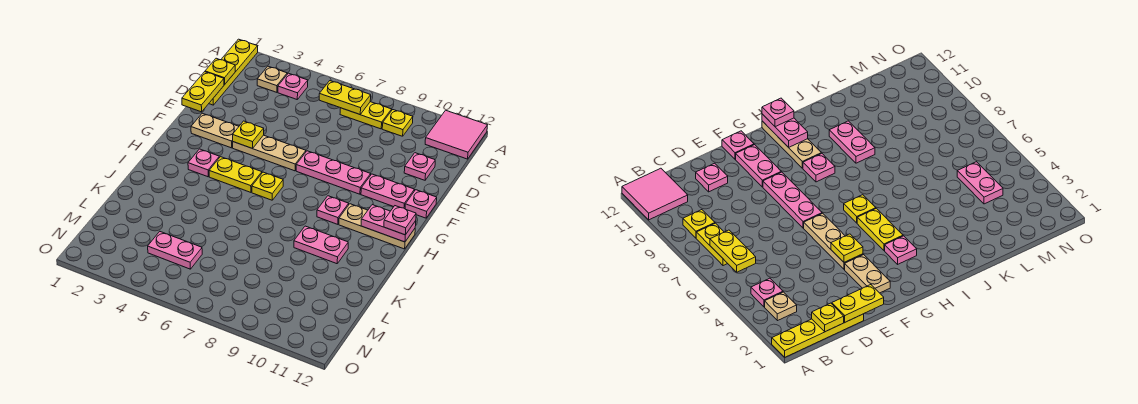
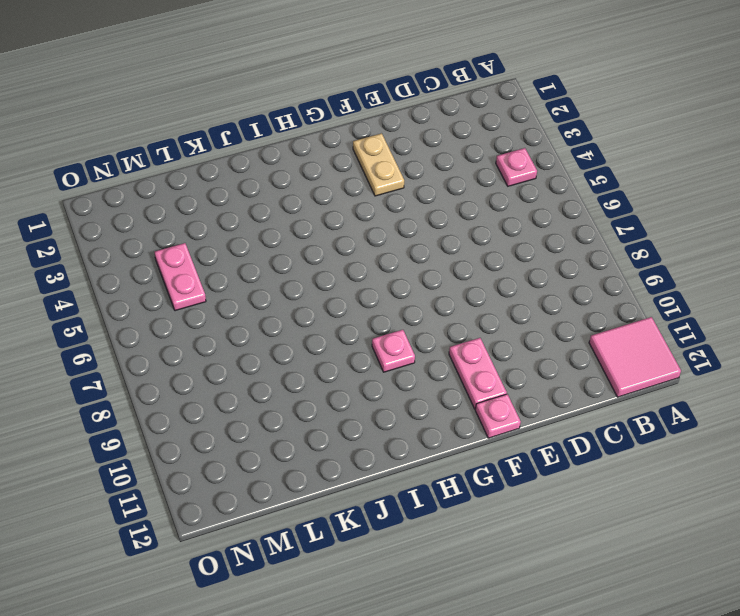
none -> yellow plate A1:D1 level 1
none -> tan plate B3 level 1
none -> yellow plate B7:B8 level 1

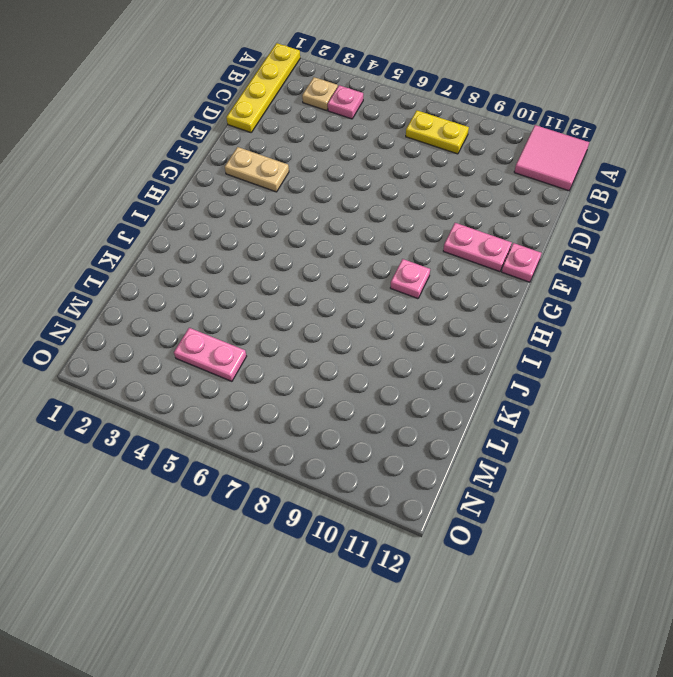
none -> yellow plate B9 level 1
none -> pink plate D11 level 1
none -> tan plate F4:F6 level 1

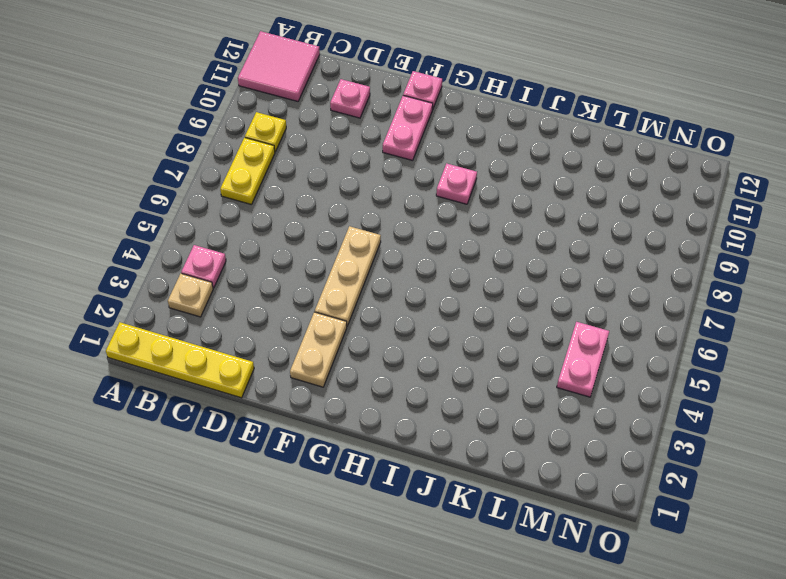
none -> pink plate F7:F9 level 1
none -> pink plate H3 level 1
none -> yellow plate H4:H5 level 1

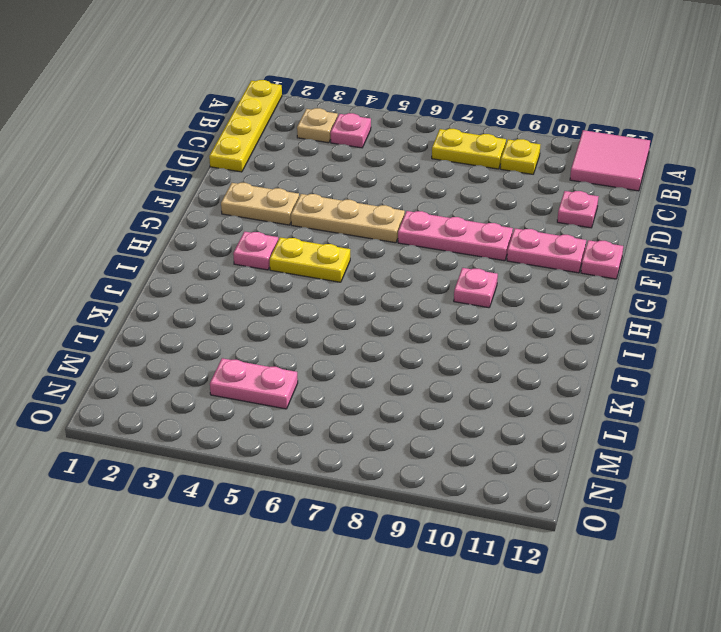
none -> yellow plate H6 level 1
none -> tan plate H10:H12 level 1
none -> pink plate J9:J10 level 1

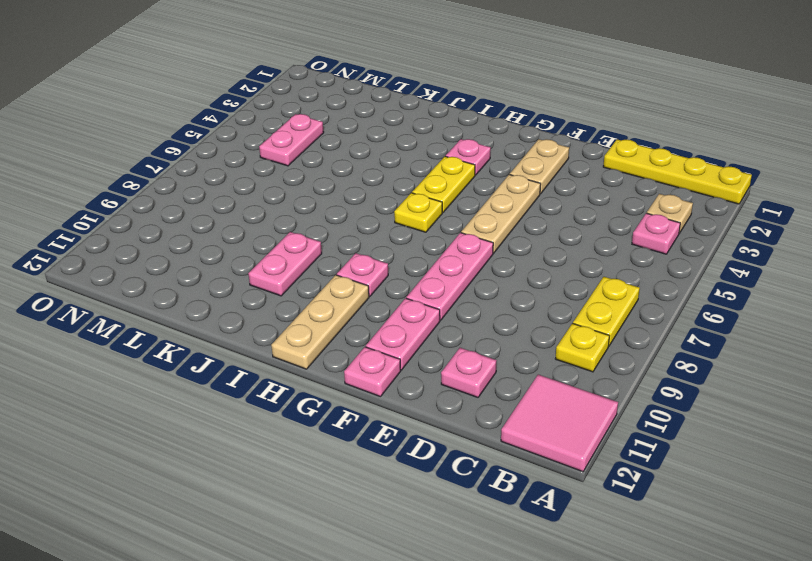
none -> yellow plate B6:B7 level 2
none -> yellow plate C1 level 2
none -> yellow plate D1:E1 level 2

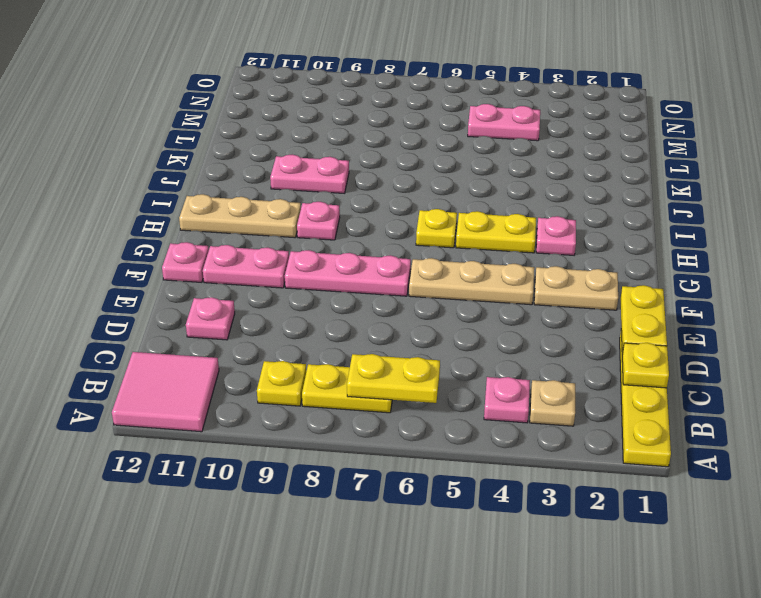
none -> yellow plate F4 level 2
none -> pink plate H11:H12 level 2
none -> pink plate H12 level 3

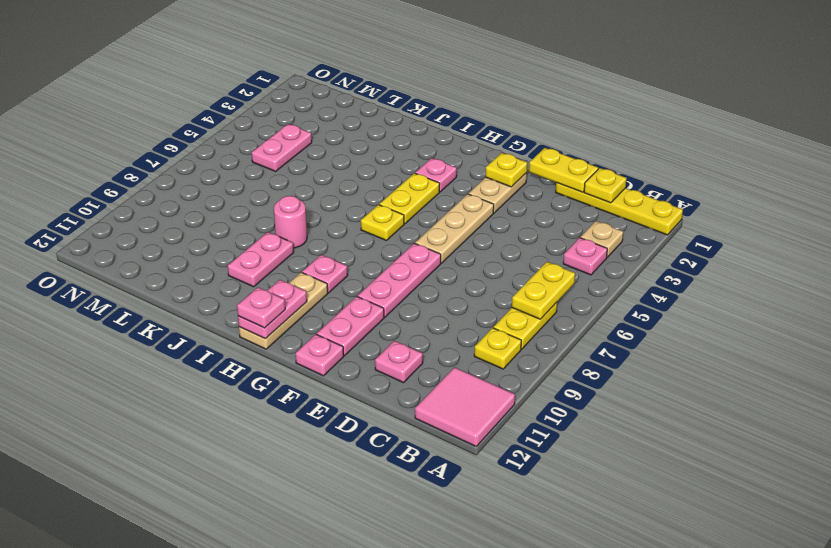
yellow plate F2 level 2 -> yellow plate F4 level 2
pink round brick J8 level 1 -> none

